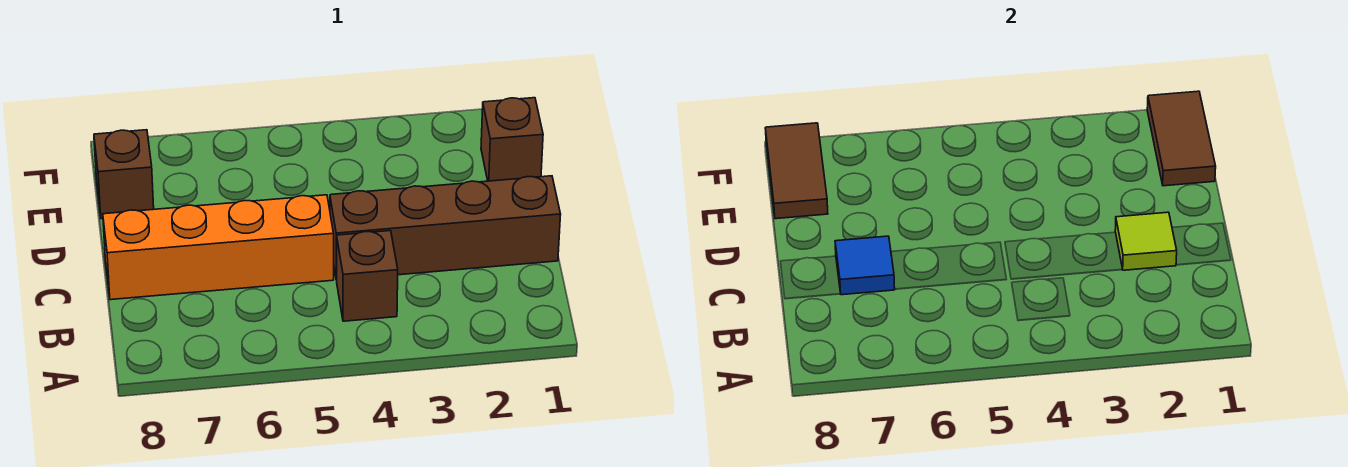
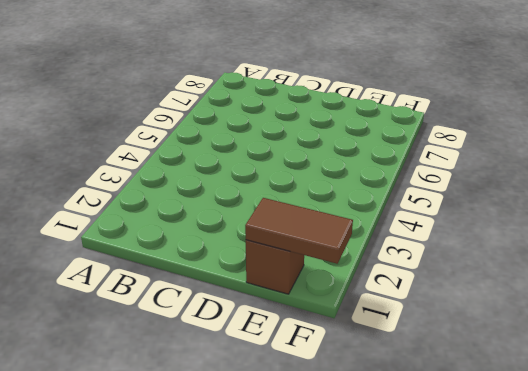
none -> brown brick B4 level 1
none -> brown brick C1:C4 level 1

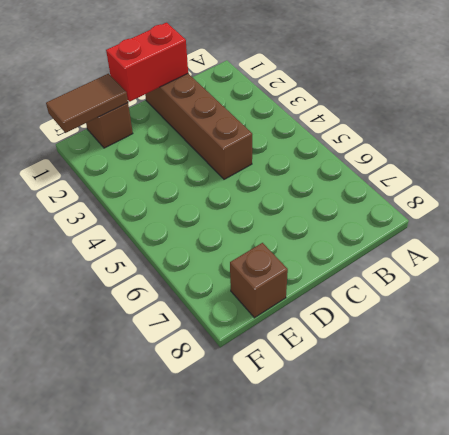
red brick C1:D1 level 2 -> none
none -> brown brick B4 level 1
none -> orange brick C5:C8 level 1

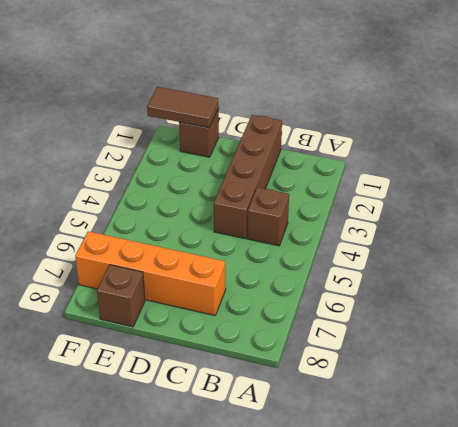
orange brick C7:F7 level 1 -> orange brick C5:C8 level 1
none -> lime tile C2 level 2
none -> blue tile C7 level 2

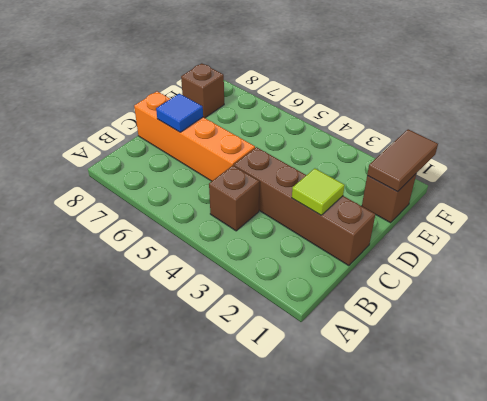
none -> brown tile E8:F8 level 2

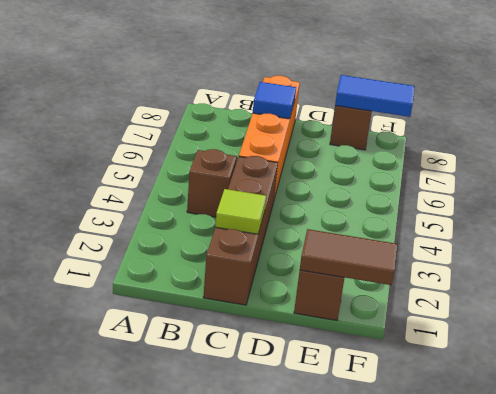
blue tile E8:F8 level 2 -> brown tile E8:F8 level 2

